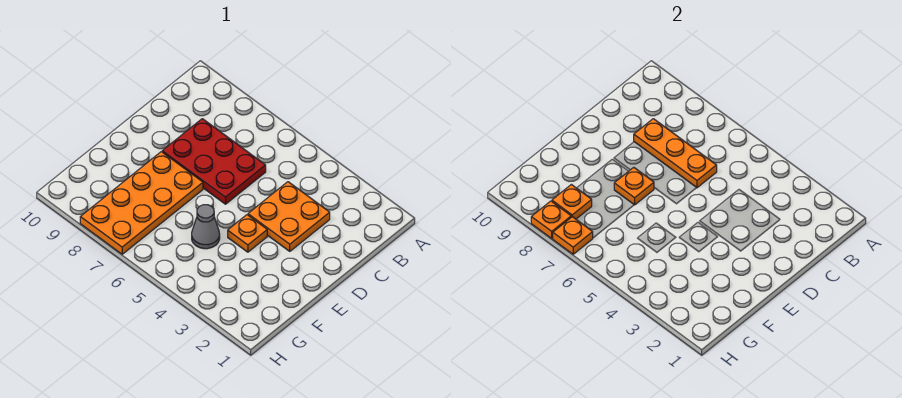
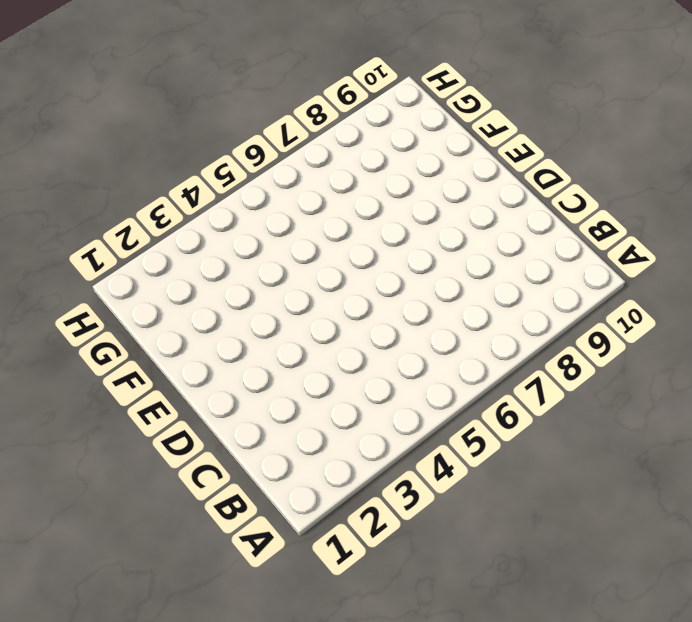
none -> orange plate C3:D4 level 1
none -> red plate C6:D8 level 1

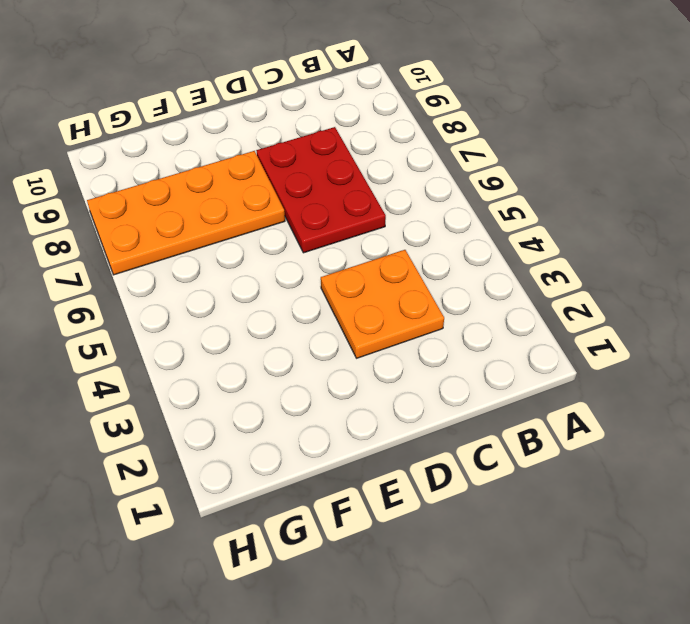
none -> orange plate E4 level 1
none -> grey cone F5 level 1

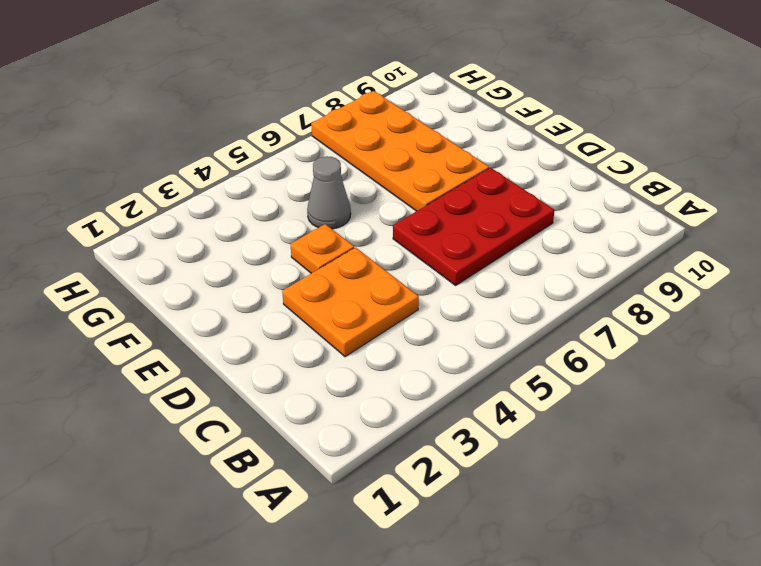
none -> orange plate C6:C8 level 2
none -> orange plate E7 level 2

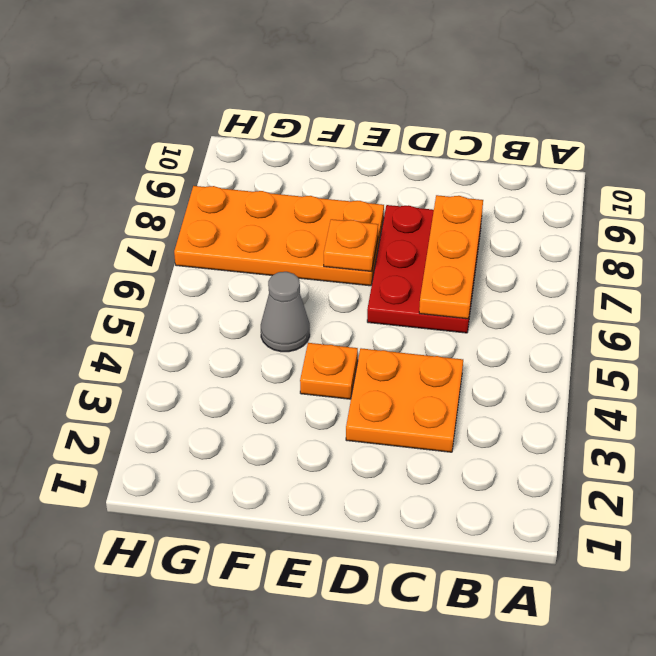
none -> orange plate G8 level 2
none -> orange plate H7 level 2

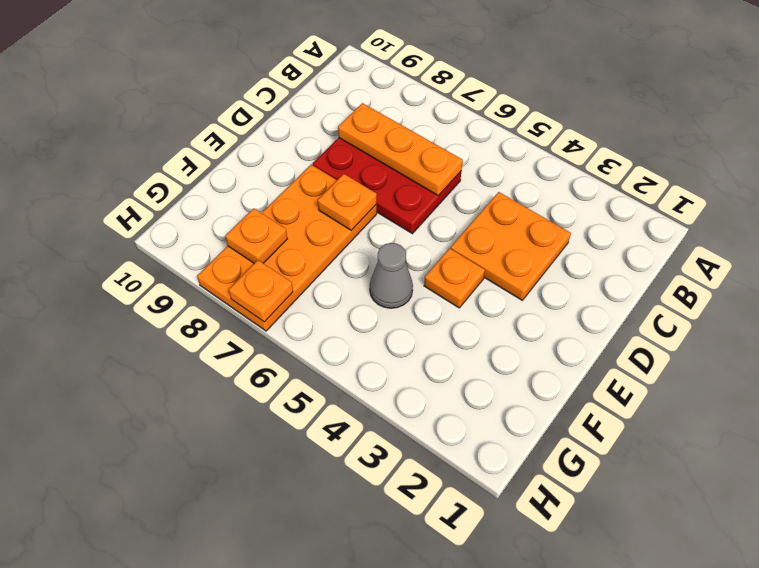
none -> orange plate H8 level 2

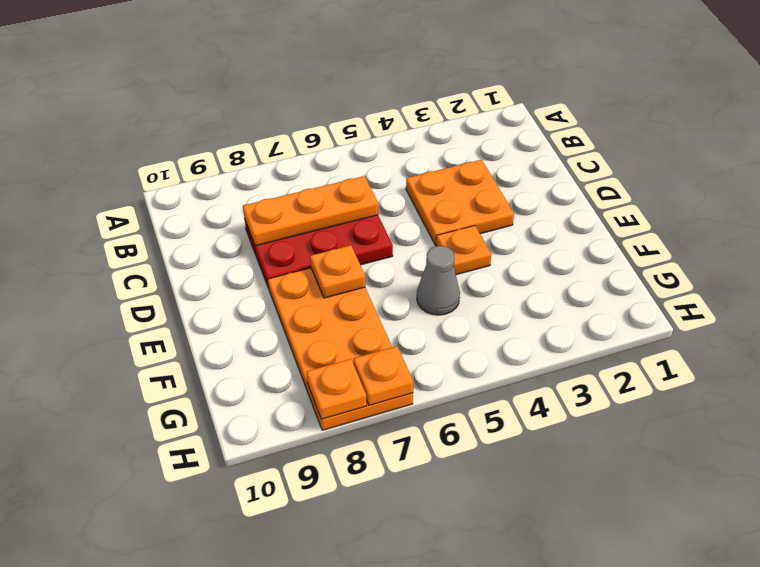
none -> orange plate G8 level 2

